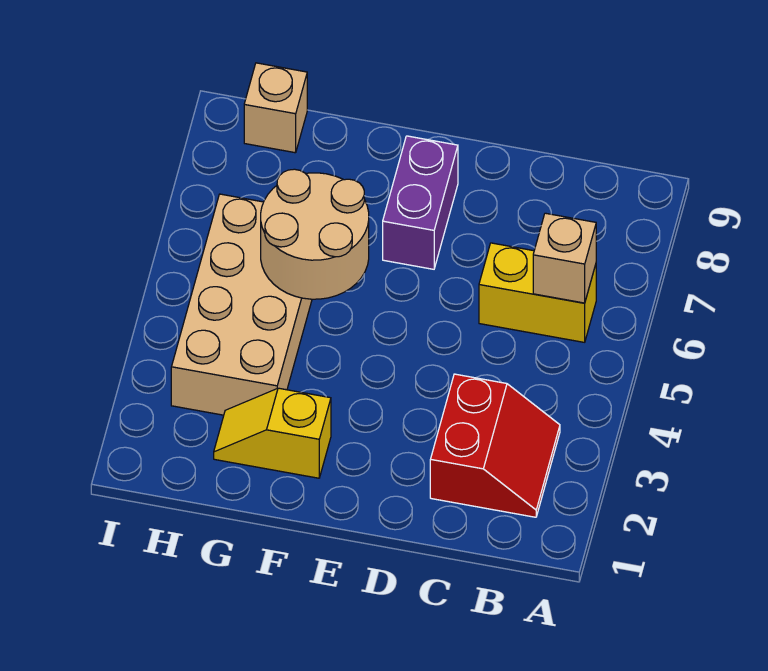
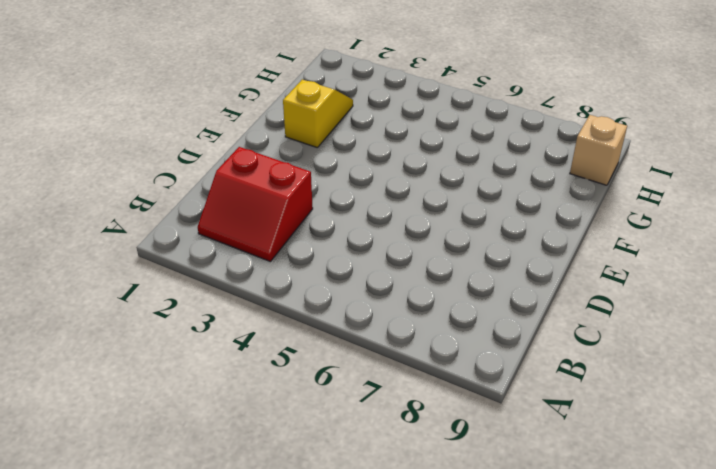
none -> yellow brick B6:C6 level 1
none -> purple brick E7:E8 level 1

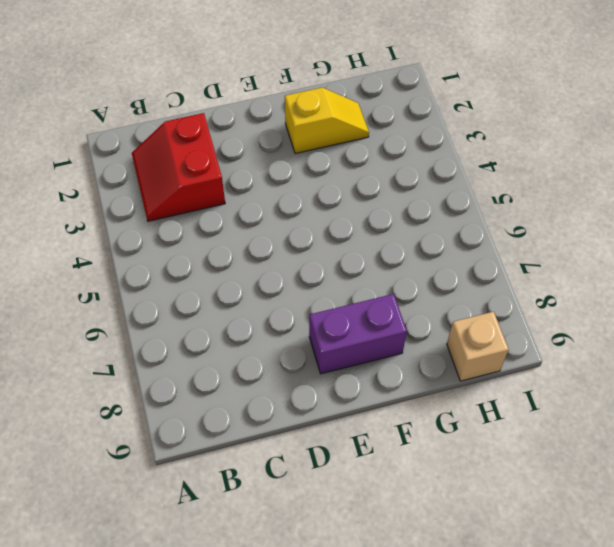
purple brick E8:F8 level 1 -> purple brick E7:E8 level 1
none -> yellow brick B6:C6 level 1
none -> tan brick G3:H6 level 1

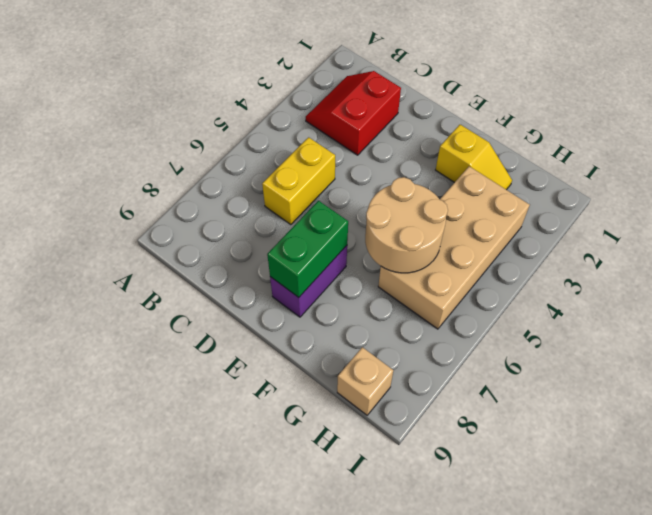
yellow brick C5:C6 level 1 -> yellow brick B6:C6 level 1
green brick E7:E8 level 2 -> none
none -> tan brick B6 level 2

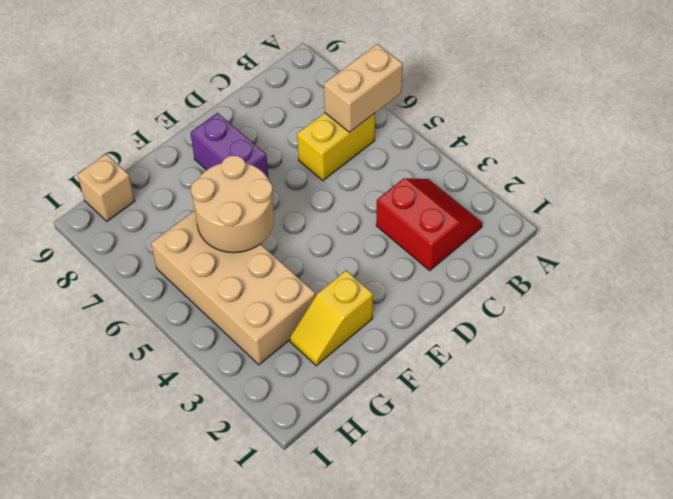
tan brick A6:B6 level 2 -> tan brick B6 level 2

